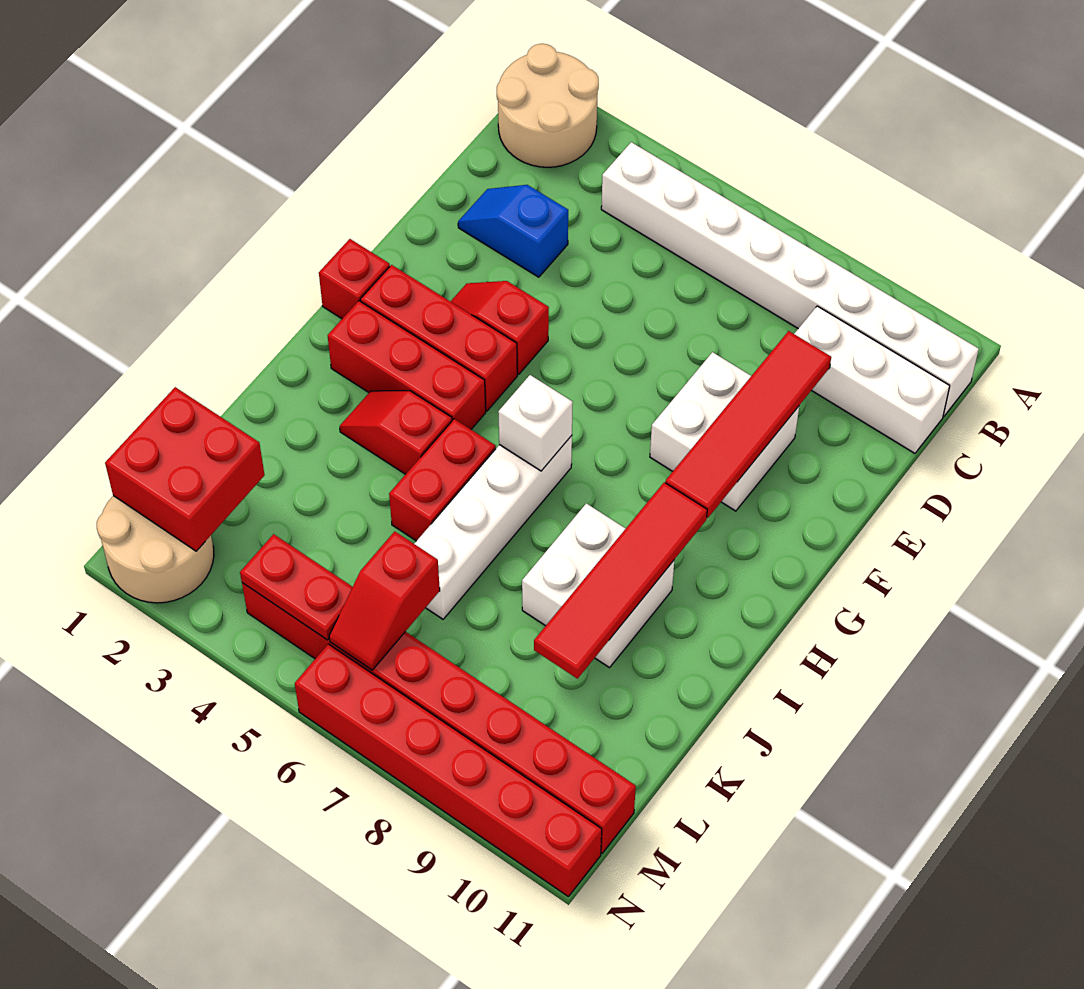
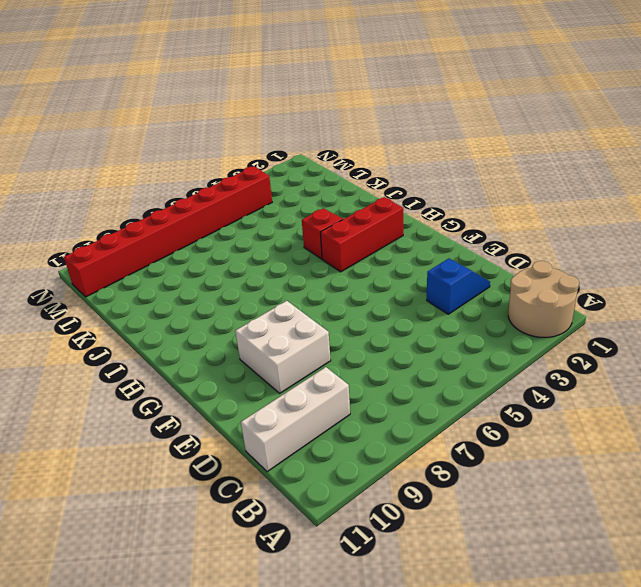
none -> white brick B4:B11 level 1
none -> red slope F3:F4 level 1 top 4
none -> red brick G1 level 1

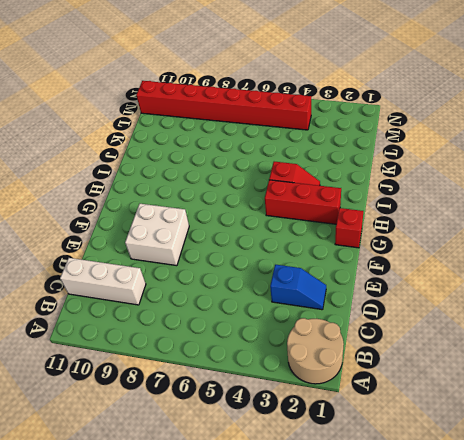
none -> white brick B4:B11 level 1
none -> red slope F3:F4 level 1 top 4
none -> red brick G2:G4 level 1

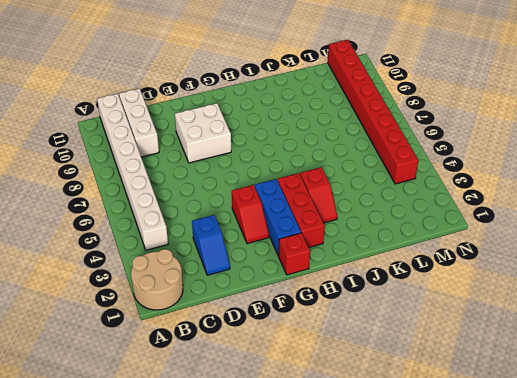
blue brick G2:G4 level 1 -> red brick G2:G4 level 1
none -> white brick H6:K6 level 1
none -> red brick I5:J5 level 1
none -> white brick I8:J9 level 1

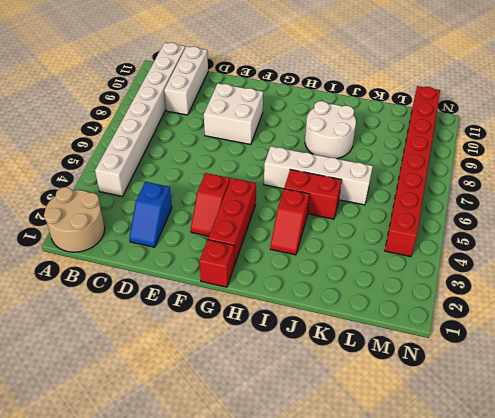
white round brick I8:J9 level 1 -> white brick I8:J9 level 1
none -> red brick H2:H4 level 1
none -> tan round brick M1:N2 level 1
none -> red brick N6:N11 level 1

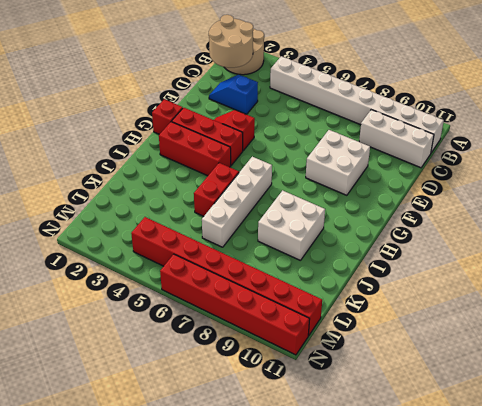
tan round brick B1:C2 level 2 -> tan round brick M1:N2 level 1
none -> red slope I3:I4 level 1 top 4
none -> red tile D9:G9 level 2
none -> white brick H6 level 2

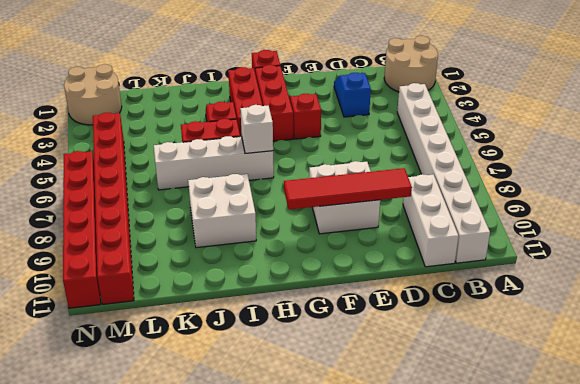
none -> red tile H9:K9 level 2
none -> red brick L1:M2 level 2
none -> red slope L6:M6 level 2 top L

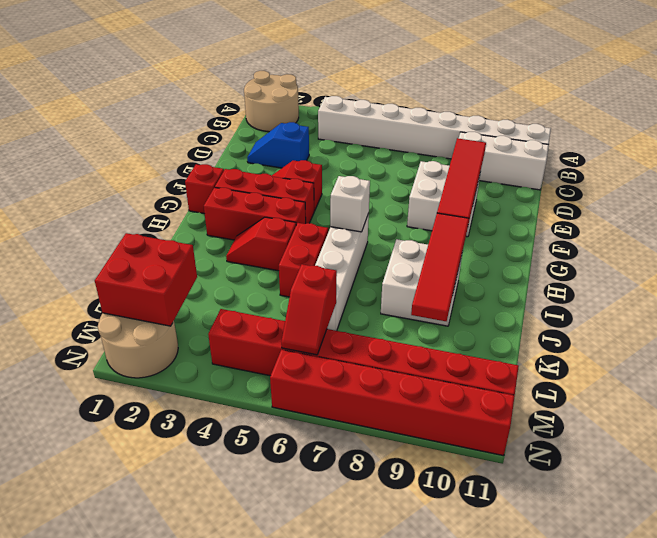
none -> red plate M4:M5 level 2

